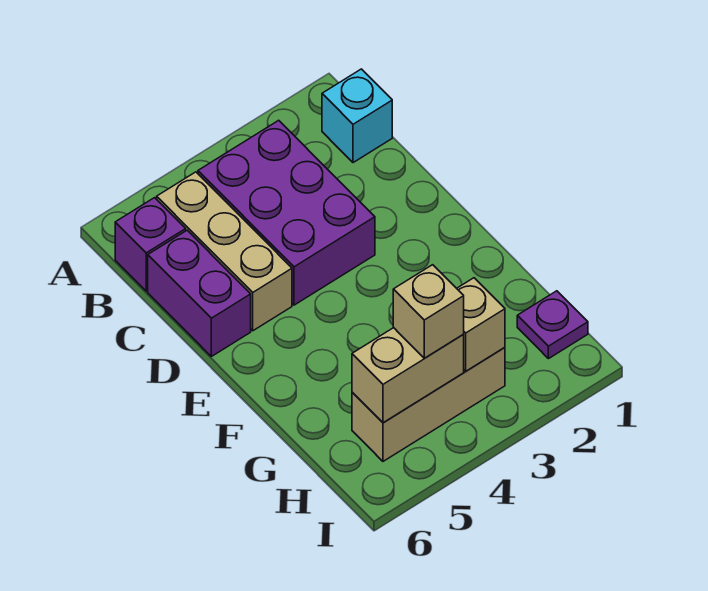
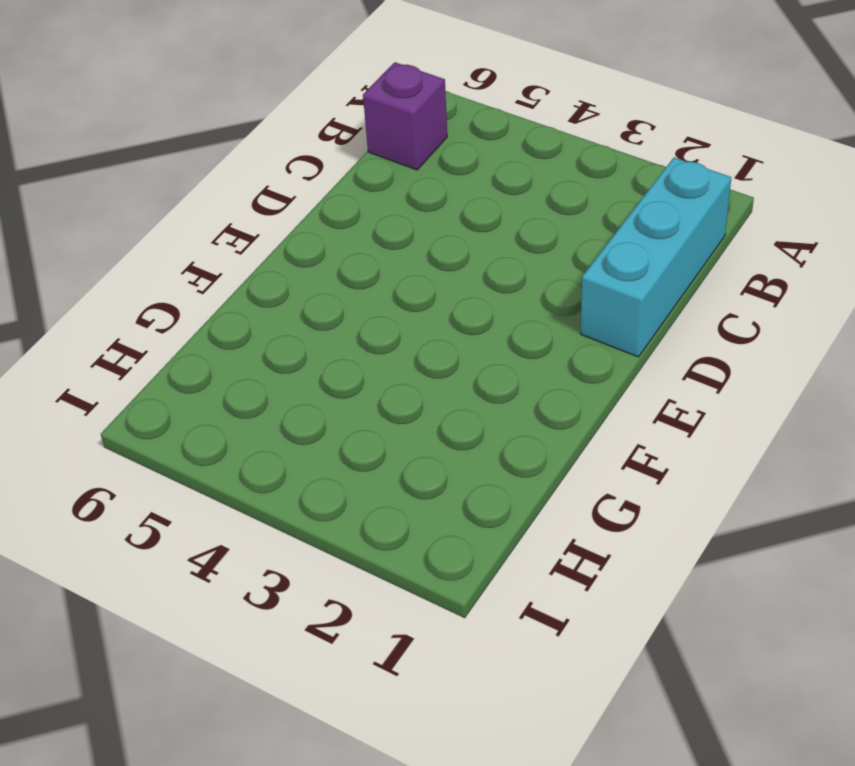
cyan brick B1:D1 level 1 -> cyan brick B1 level 1
none -> purple brick B3:D4 level 1
none -> tan brick B5:D5 level 1

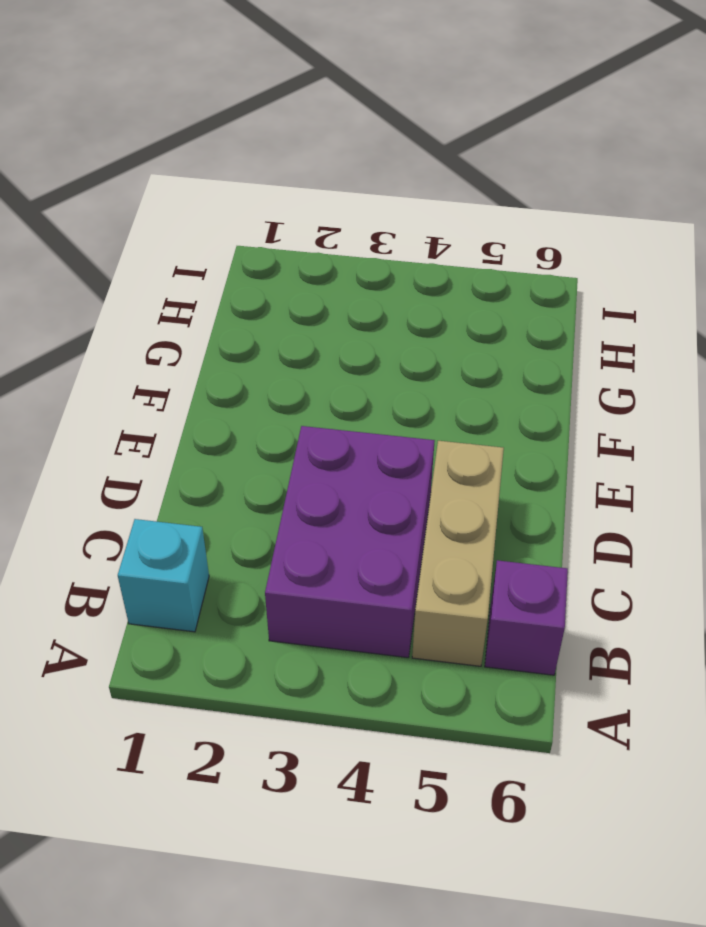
none -> purple brick C6:D6 level 1
none -> purple plate H1 level 1

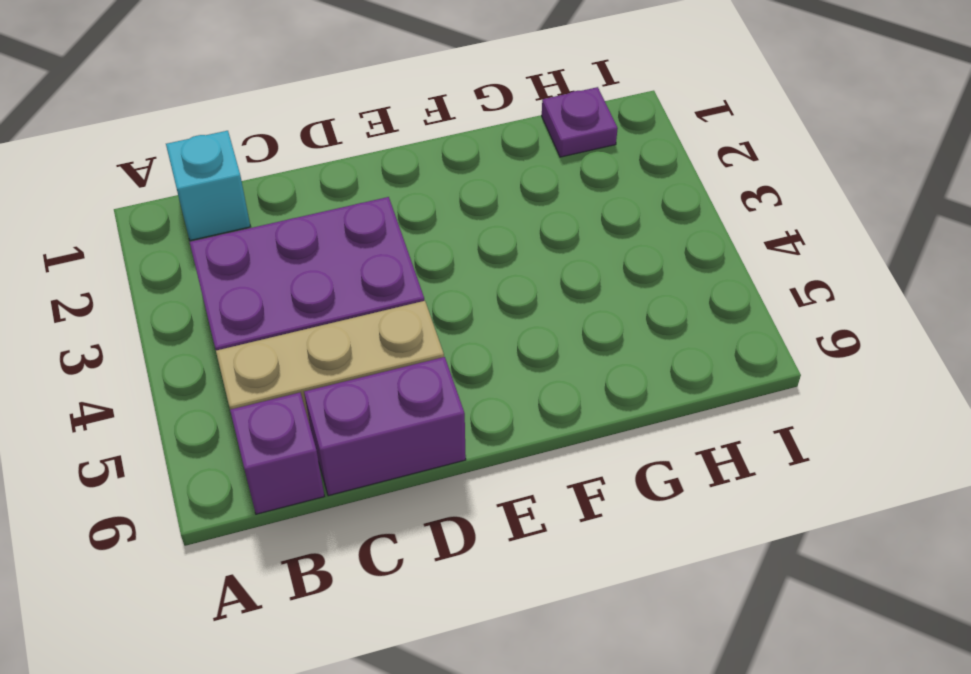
none -> tan brick H3:H5 level 1
none -> tan brick H3 level 2

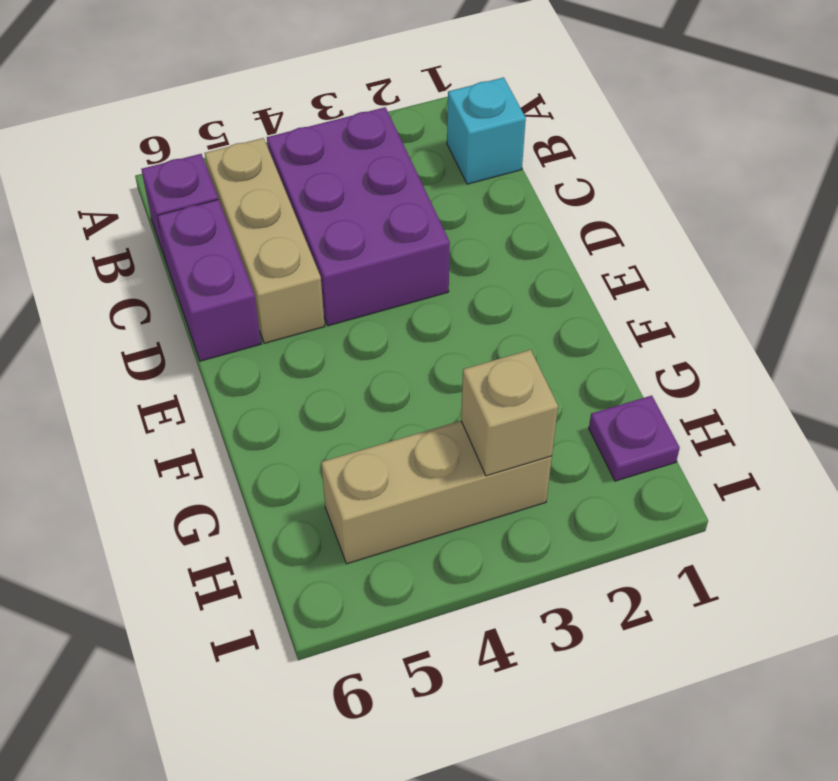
none -> tan brick H4:H5 level 2
none -> tan brick H4 level 3

